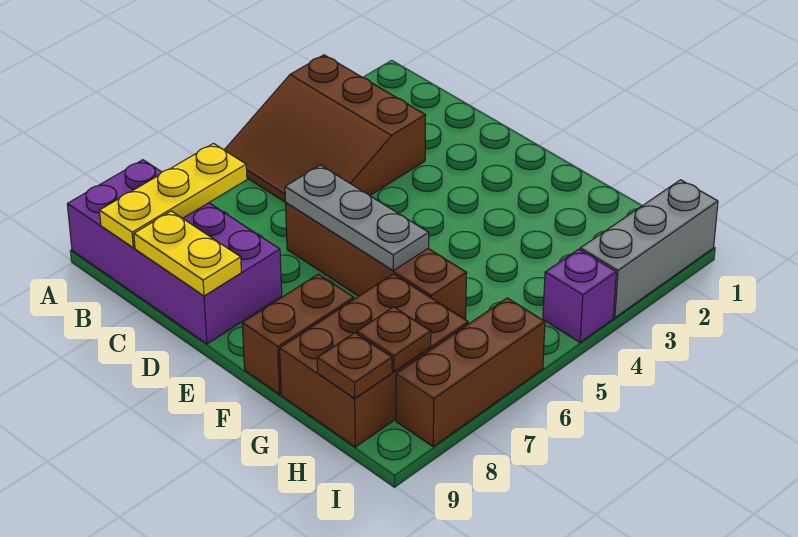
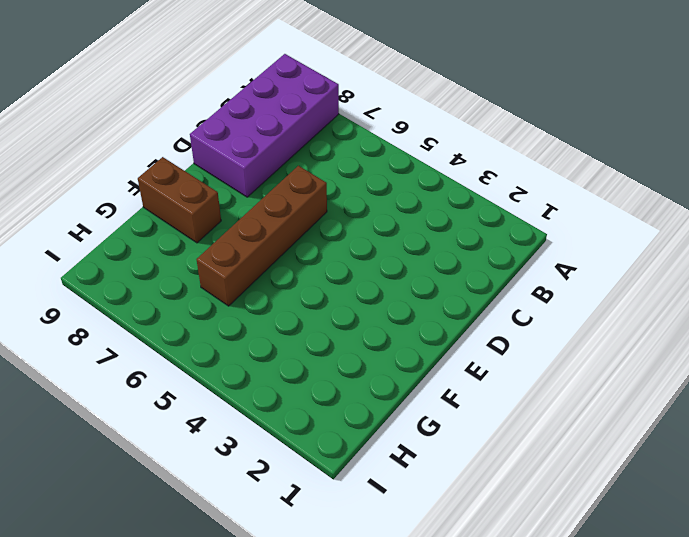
none -> brown slope A3:C5 level 1 top 3
none -> brown brick G7:H9 level 1
none -> grey brick I1:I3 level 1

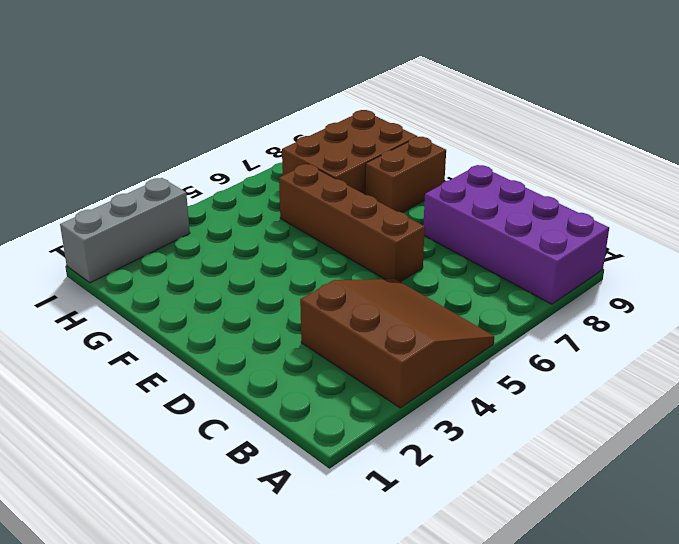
none -> purple brick I4 level 1
none -> brown brick I6:I8 level 1
none -> yellow plate B7:B9 level 2

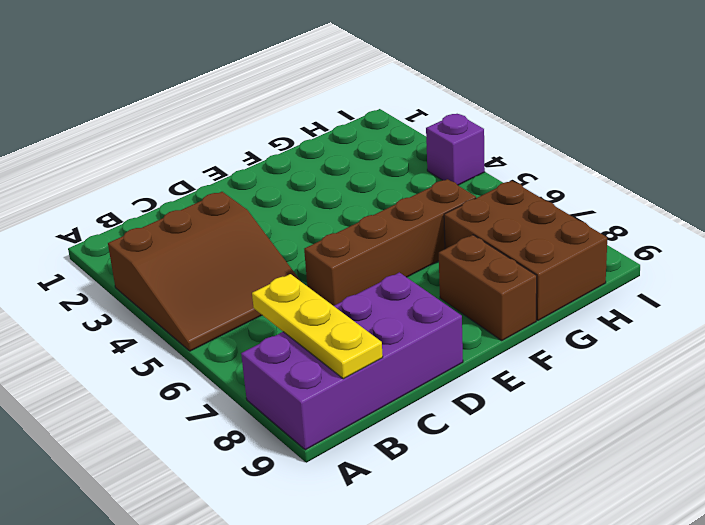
none -> grey brick I1:I3 level 1
none -> brown brick I6:I8 level 1
none -> yellow plate C9:D9 level 2

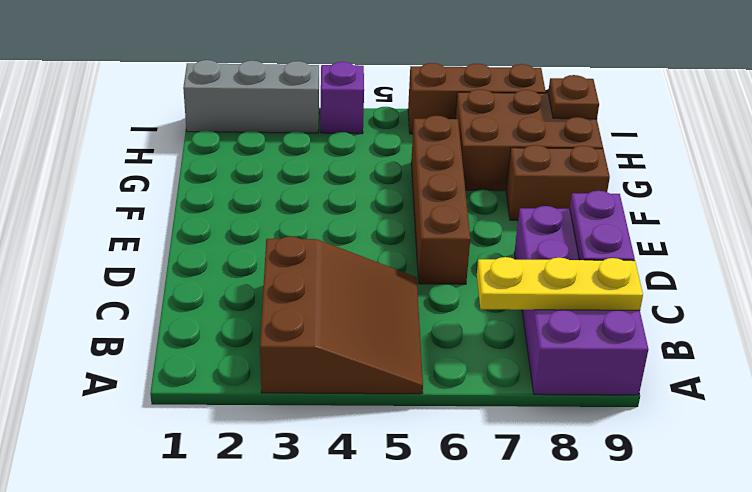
purple plate C9:D9 level 2 -> yellow plate C9:D9 level 2
none -> grey plate D6:F6 level 2
none -> brown plate H8 level 2

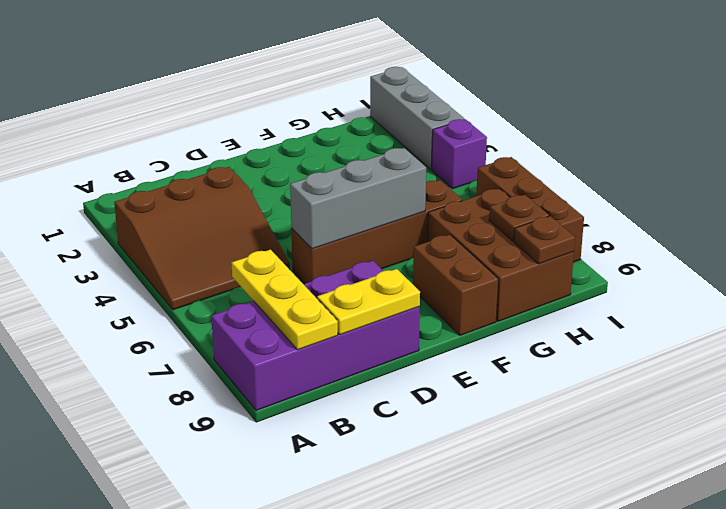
grey brick D6:F6 level 2 -> grey plate D6:F6 level 2

